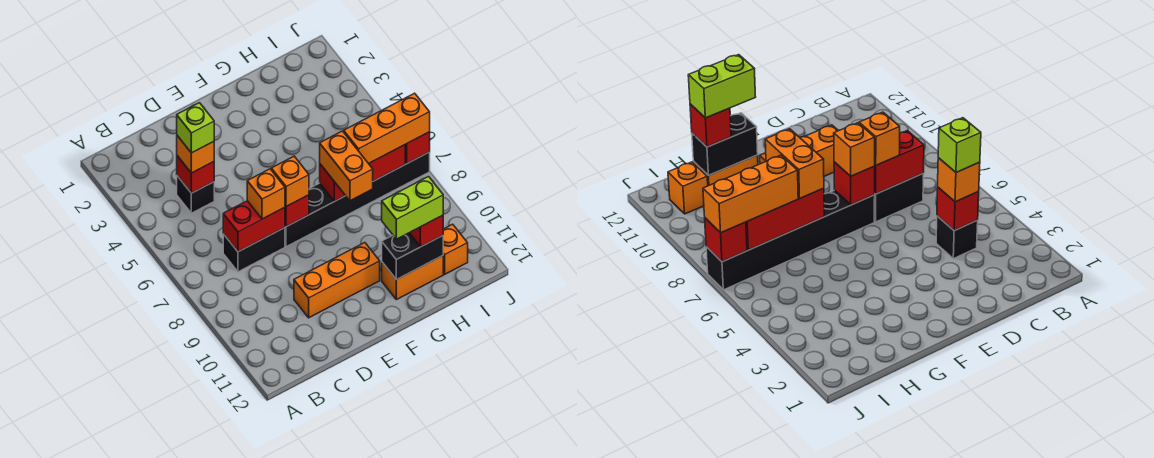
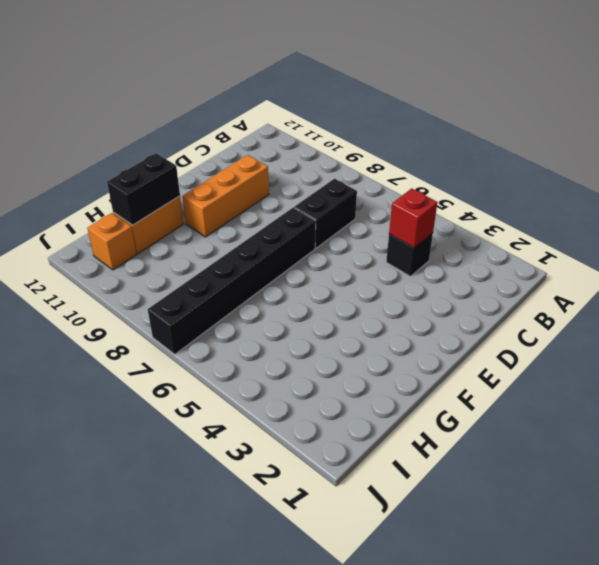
none -> red brick C7:D7 level 2
none -> red brick E7 level 2
none -> red brick G7:I7 level 2

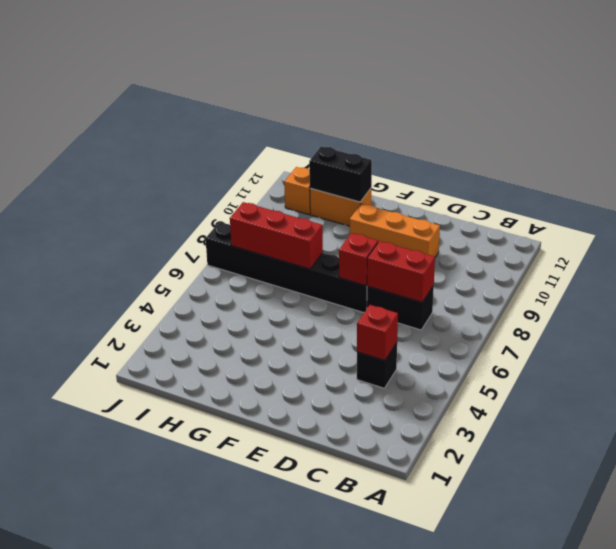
none -> red brick J7 level 2
none -> orange brick C4 level 3
none -> orange brick D7 level 3

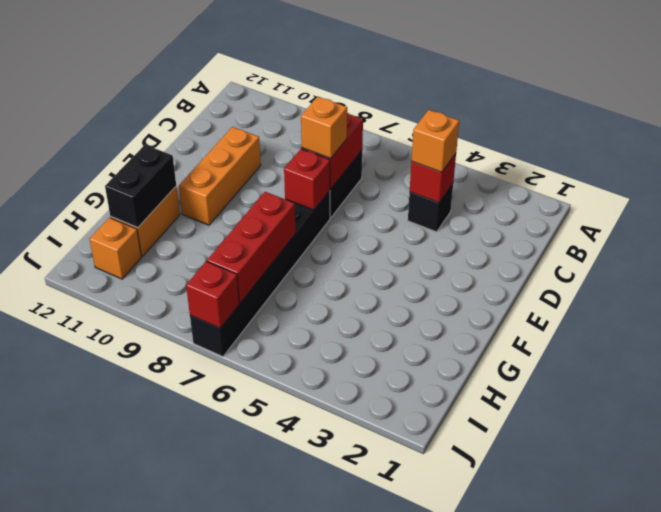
none -> orange brick E7 level 3
none -> orange brick G7:G8 level 3
none -> orange brick H7:J7 level 3

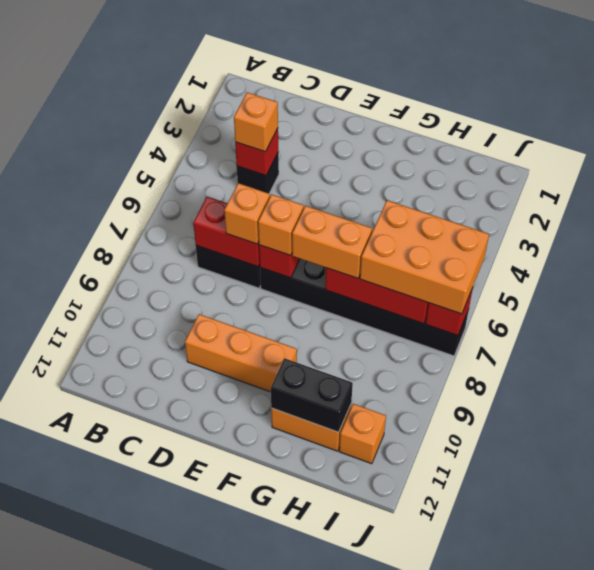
orange brick F7:G7 level 3 -> orange brick G7:G8 level 3
orange brick H6:J7 level 3 -> orange brick H7:J7 level 3
none -> red brick H11 level 3
none -> lime brick C4 level 4
none -> lime brick G11:H11 level 4

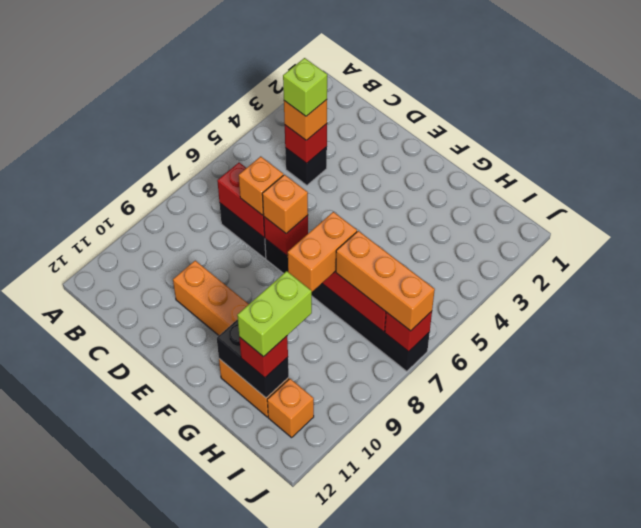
lime brick H10:H11 level 4 -> lime brick G11:H11 level 4

